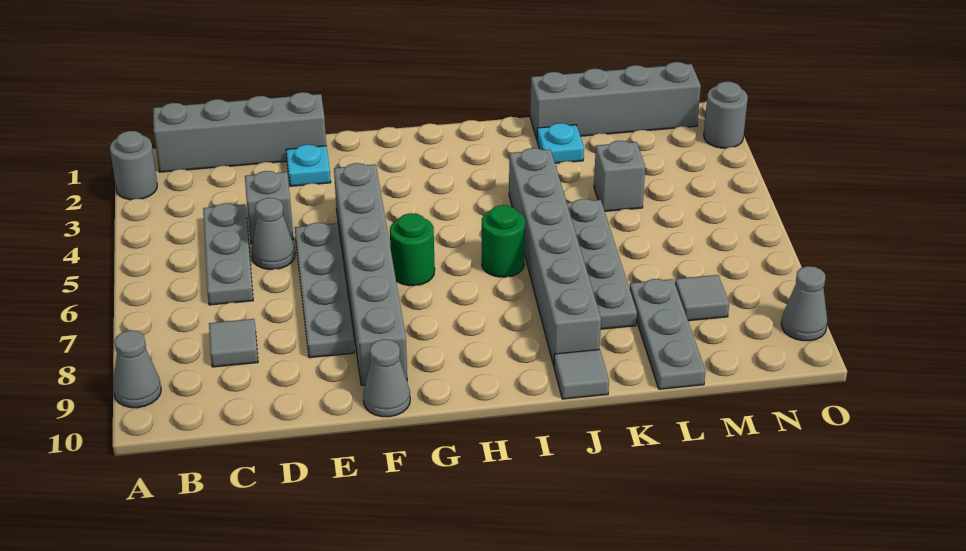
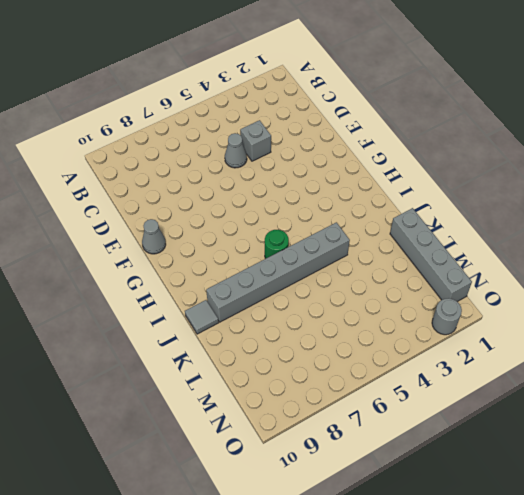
none -> grey round brick A2 level 1
none -> grey cone A9 level 1
none -> grey brick B1:E1 level 1

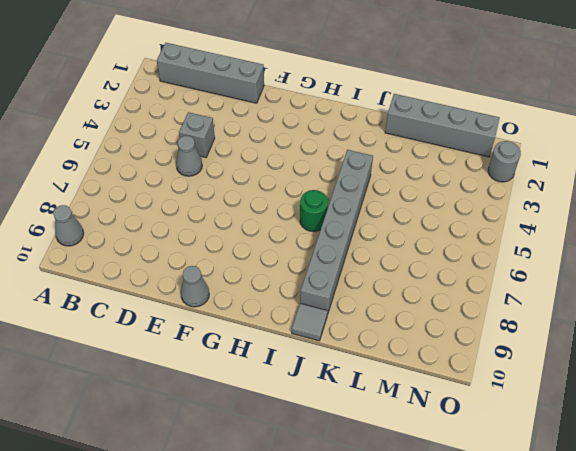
none -> grey round brick A2 level 1
none -> grey plate C4:C6 level 1
none -> grey tile C8 level 1

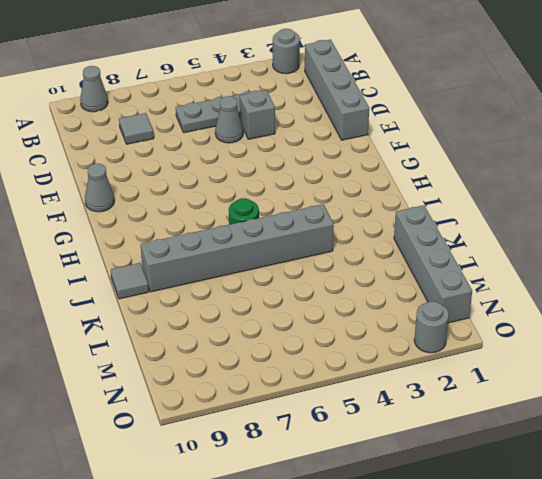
none -> cyan plate E2 level 1
none -> grey plate E5:E8 level 1
none -> grey brick F4:F9 level 1

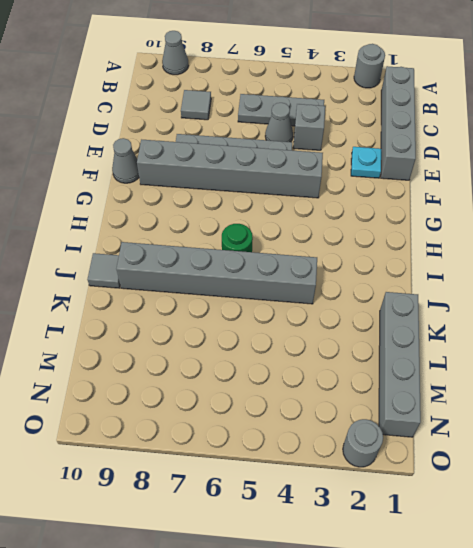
none -> green round brick G6 level 1
none -> cyan plate K2 level 1
none -> grey plate K5:K8 level 1

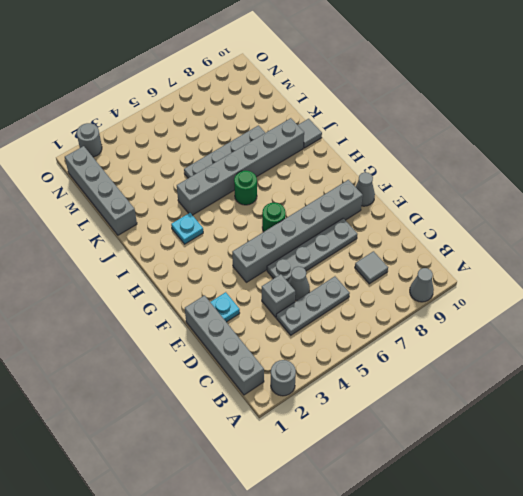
cyan plate I3 level 1 -> cyan plate K2 level 1
none -> grey brick L4 level 1
none -> grey plate L8:L10 level 1
none -> grey tile M8 level 1

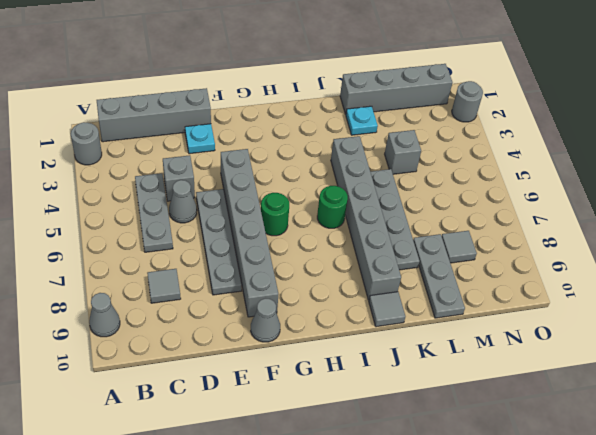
none -> grey cone O9 level 1

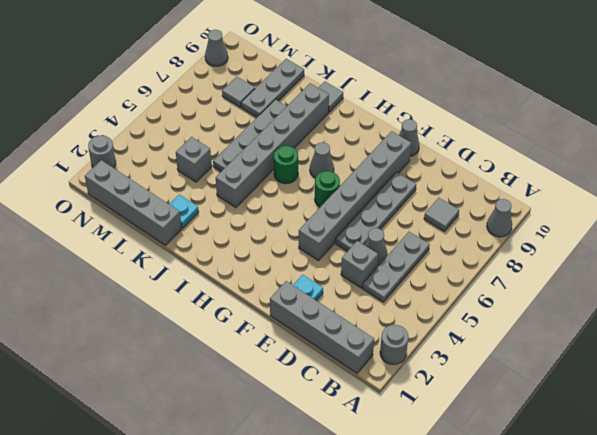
grey cone H7 level 1 -> none

